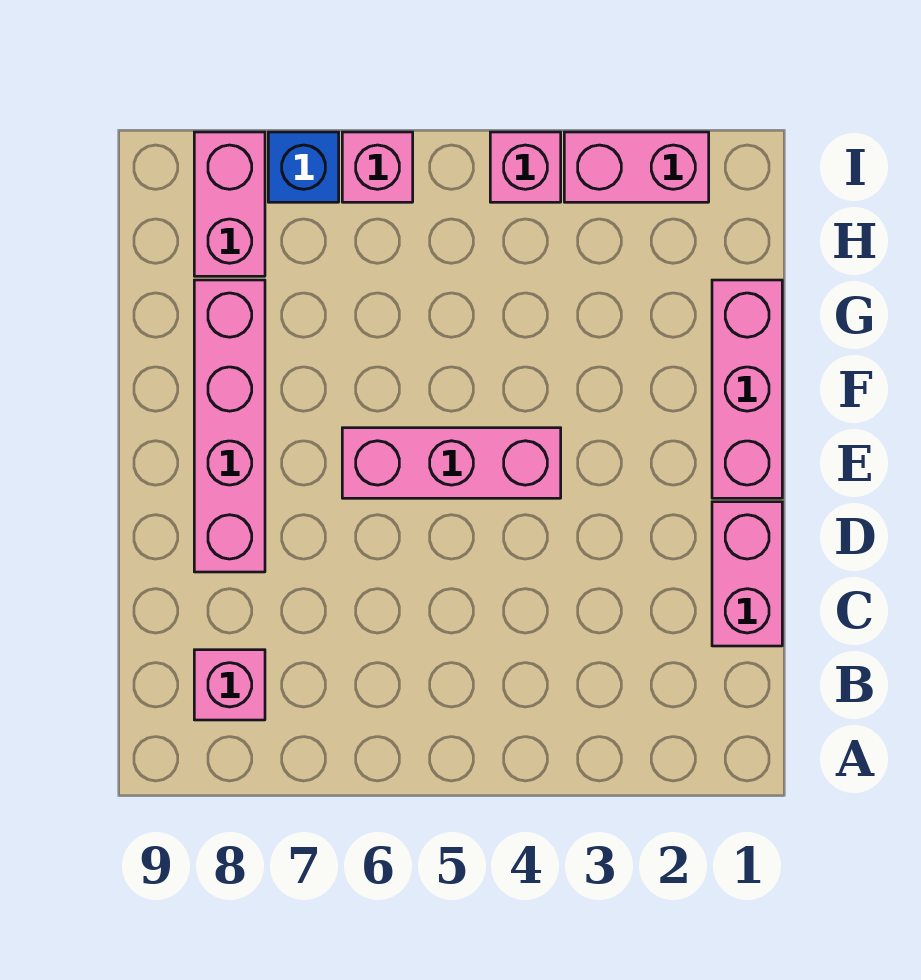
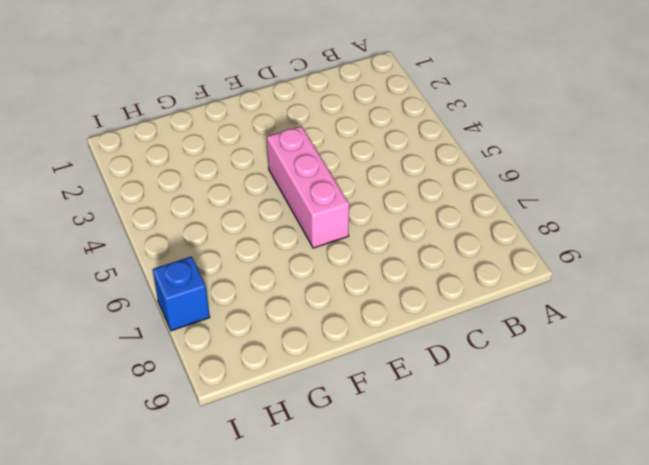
none -> pink brick B8 level 1
none -> pink brick C1:D1 level 1

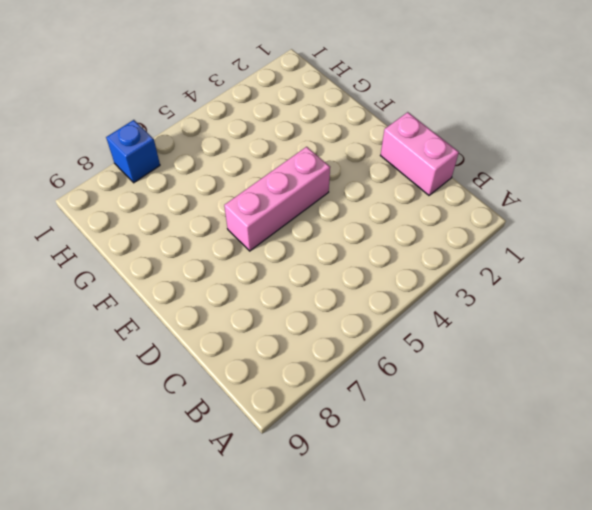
none -> pink brick B8 level 1
none -> pink brick D8:G8 level 1

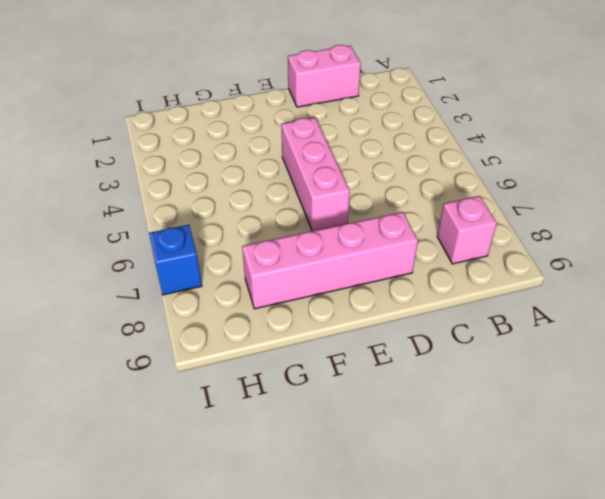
none -> pink brick E1:G1 level 1
none -> pink brick H8:I8 level 1

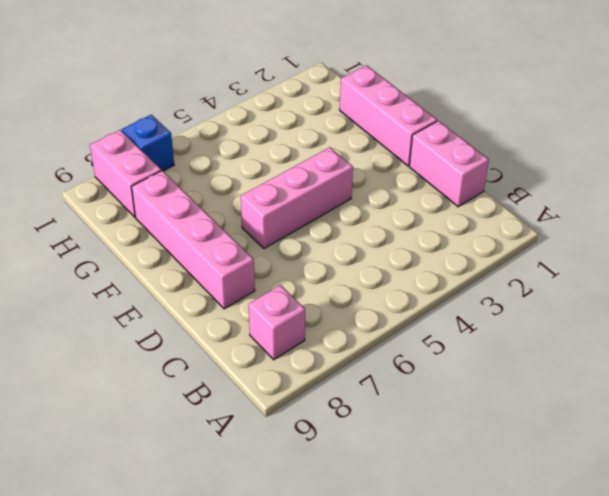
none -> pink brick I2:I3 level 1
none -> pink brick I4 level 1

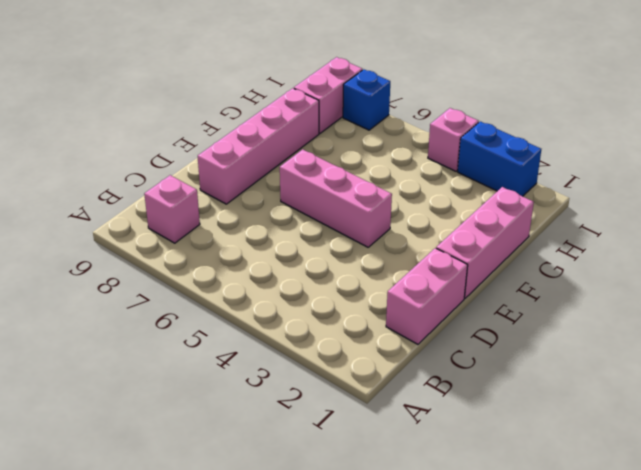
blue brick I2:I3 level 1 -> pink brick I2:I3 level 1
none -> pink brick I6 level 1

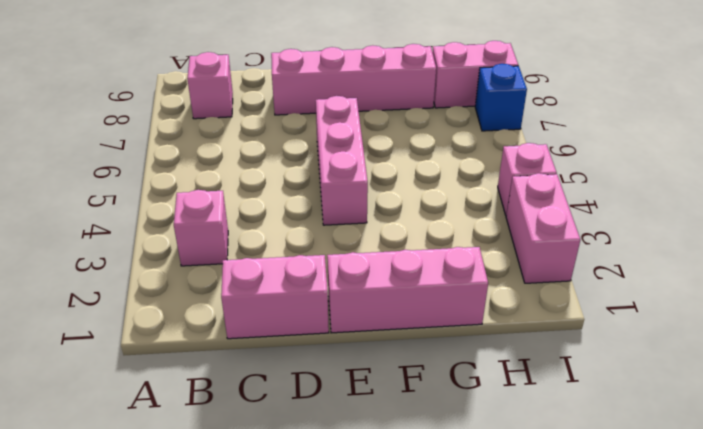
pink brick B3 level 1 -> pink brick I6 level 1

